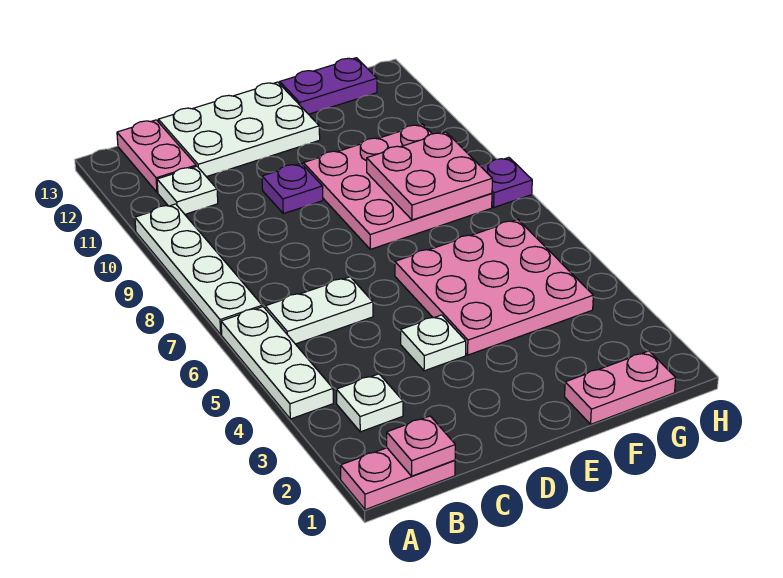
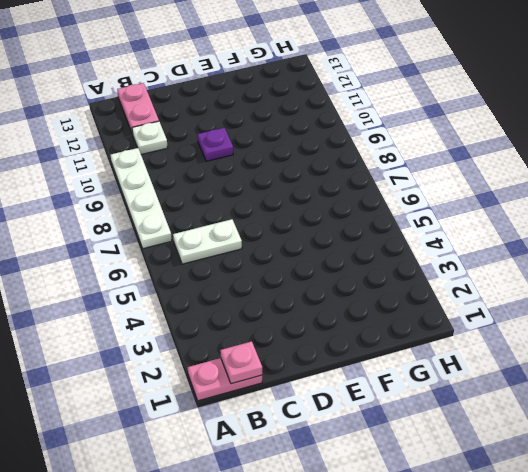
none -> white plate A4:A6 level 1
none -> white plate B3 level 1
none -> white plate C12:E13 level 1

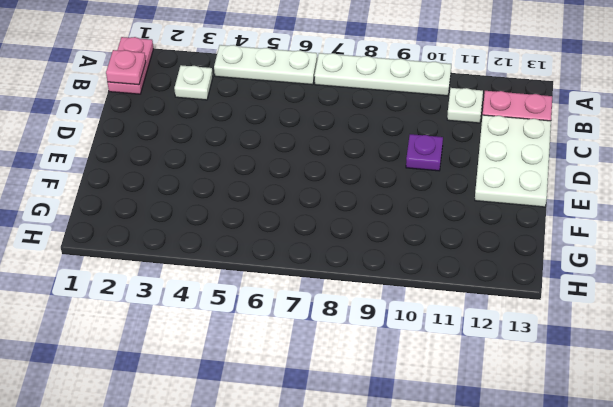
none -> white plate B6:C6 level 1
none -> white plate D4 level 1
none -> pink plate E4:G6 level 1

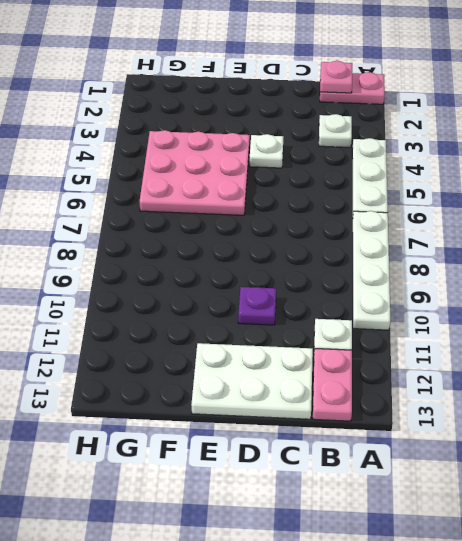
none -> white plate B6:C6 level 1
none -> pink plate E8:G10 level 1
none -> pink plate F1:G1 level 1

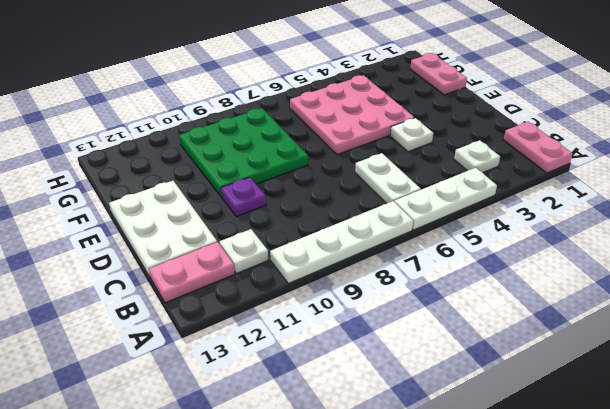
green plate E8:G10 level 1 -> pink plate E8:G10 level 1
none -> purple plate F13:G13 level 1
none -> purple plate H8 level 1
none -> pink plate B1 level 2

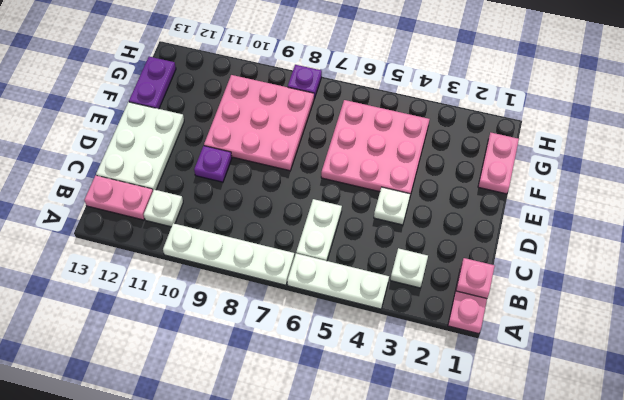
none -> pink plate F8:G9 level 2

